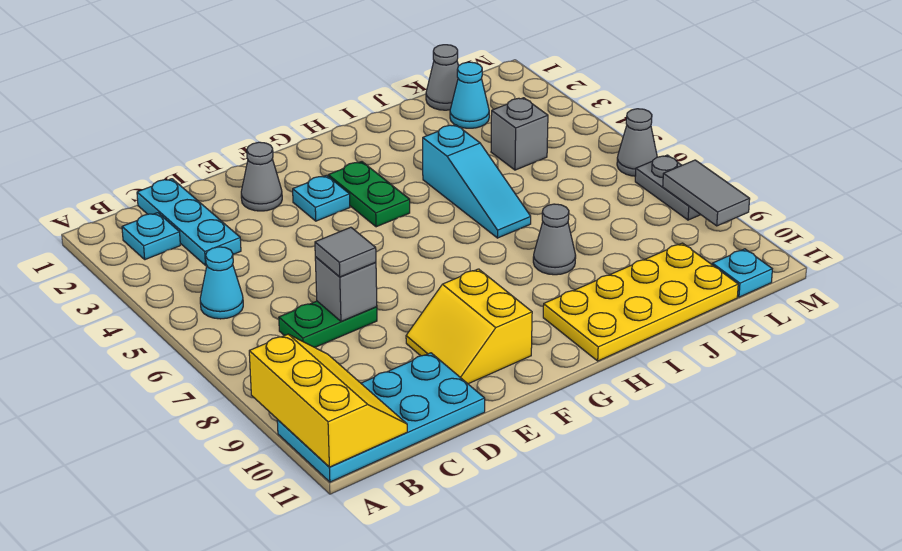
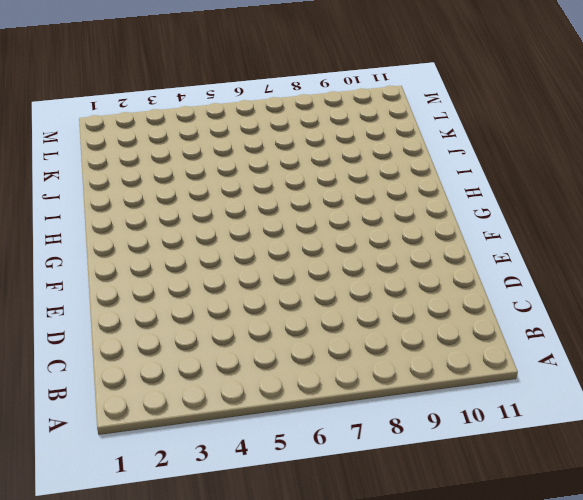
none -> cyan plate A10:D11 level 1
none -> cyan plate B2 level 1
none -> cyan cone B5 level 1

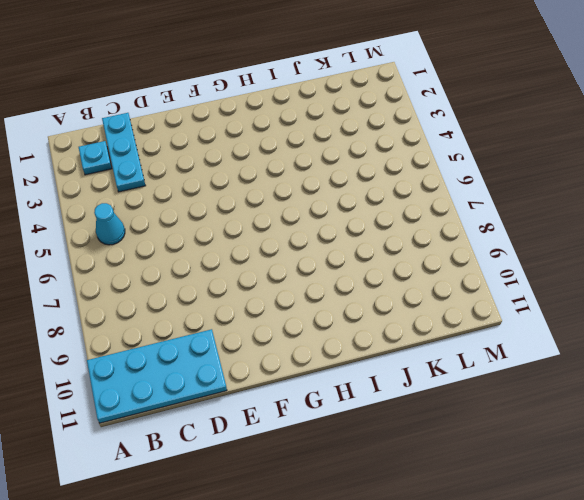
none -> green plate C7:D7 level 1
none -> grey cone E2 level 1
none -> yellow slope E9:F10 level 1 top F

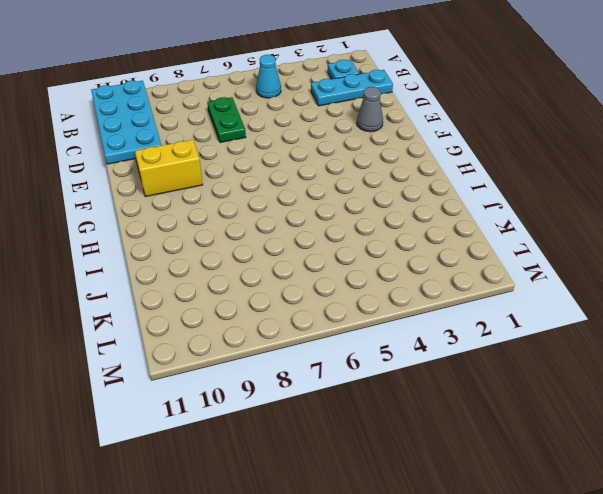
none -> cyan plate F3 level 1
none -> green plate G3:G4 level 1
none -> yellow plate H10:K11 level 1

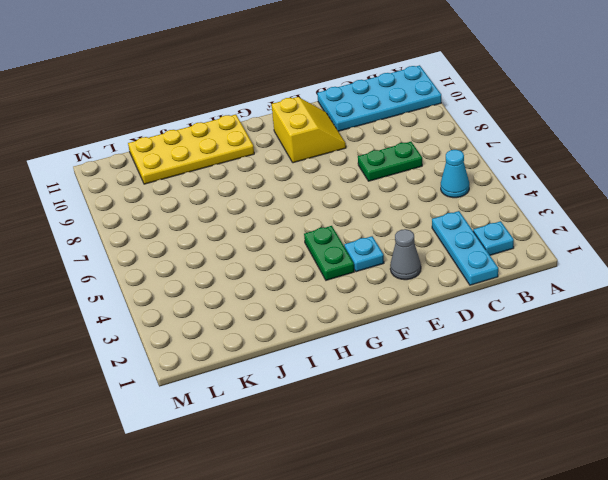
none -> cyan slope I4:I6 level 1 top 4
none -> grey cone I8 level 1
none -> grey cone K1 level 1

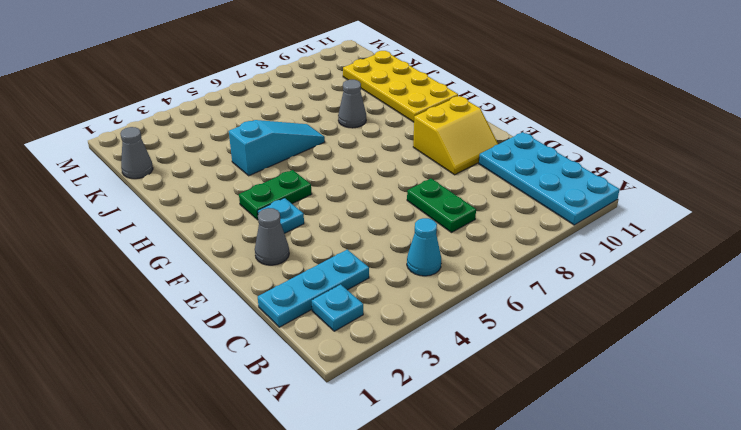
none -> cyan cone K2 level 1
none -> grey brick K4 level 1
none -> cyan plate L11 level 1

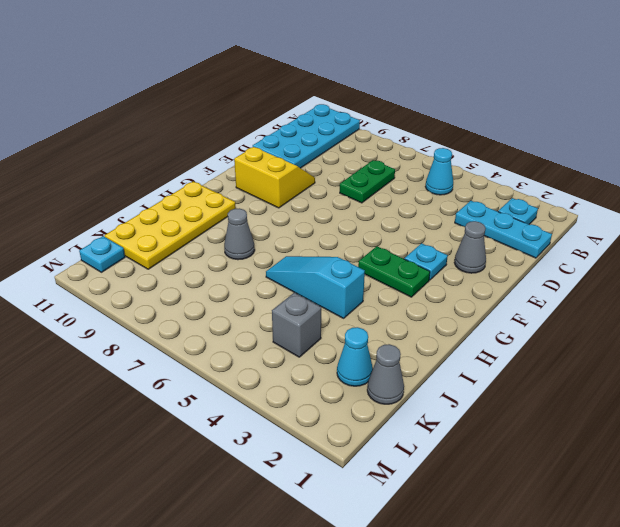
none -> grey cone M6 level 1
none -> grey plate M7:M8 level 1
none -> yellow slope A9:B11 level 2 top A

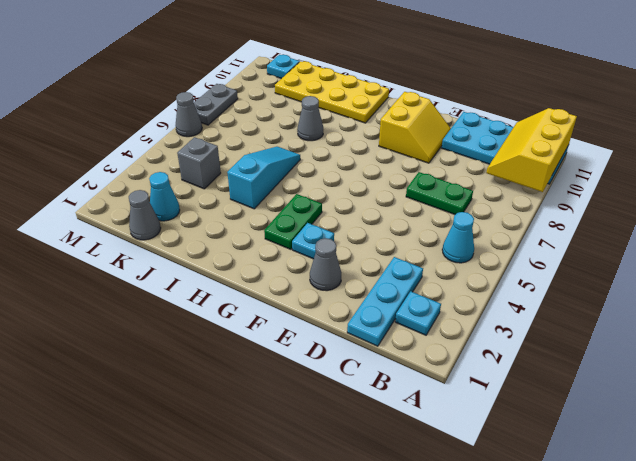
none -> grey brick D7 level 2
none -> grey tile M8:M9 level 2
none -> grey tile D7 level 3

